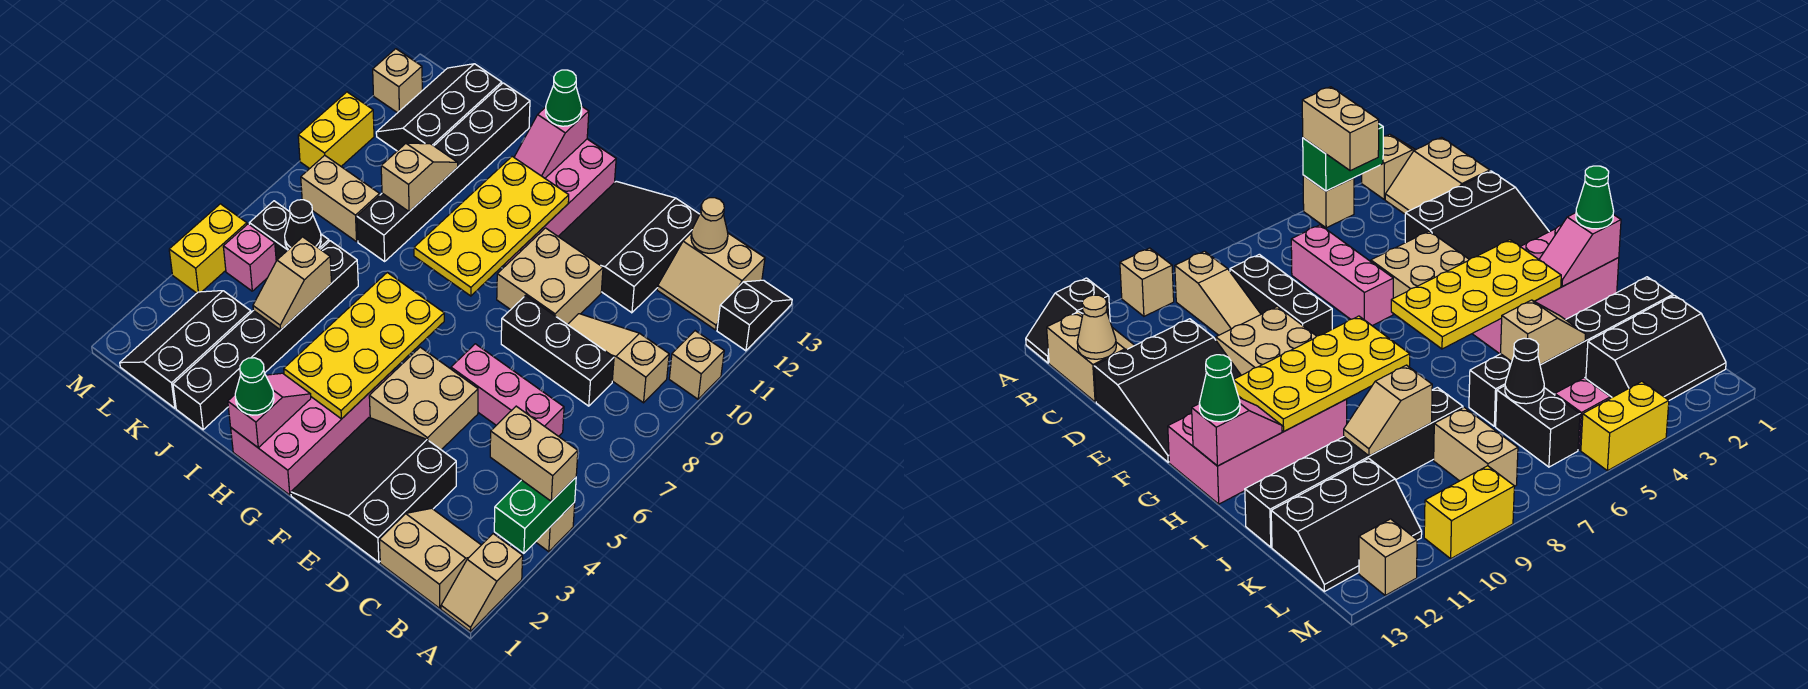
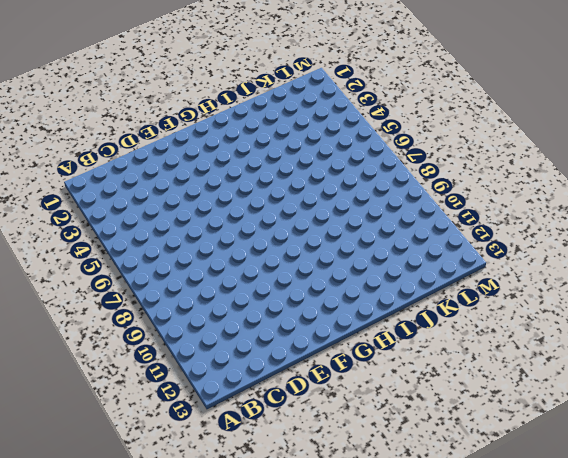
none -> tan slope A1:A2 level 1 top 2
none -> tan brick A4 level 1
none -> tan brick A10 level 1
none -> black slope A12:A13 level 1 top 12

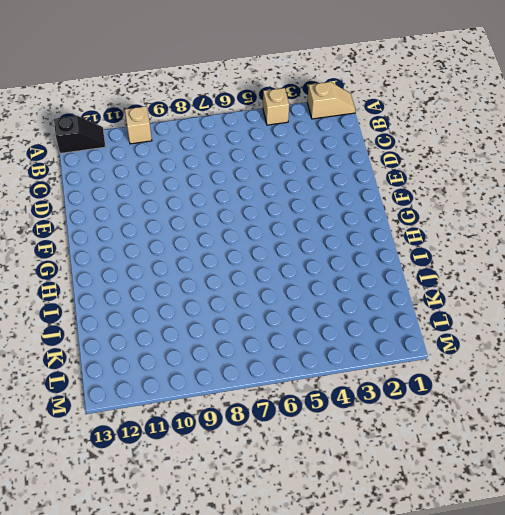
black slope A12:A13 level 1 top 13 -> black slope A12:A13 level 1 top 12
none -> tan slope B1:C2 level 1 top 1
none -> tan slope B9:D9 level 1 top B
none -> tan slope B12:C13 level 1 top 13
none -> pink brick C6:E6 level 1

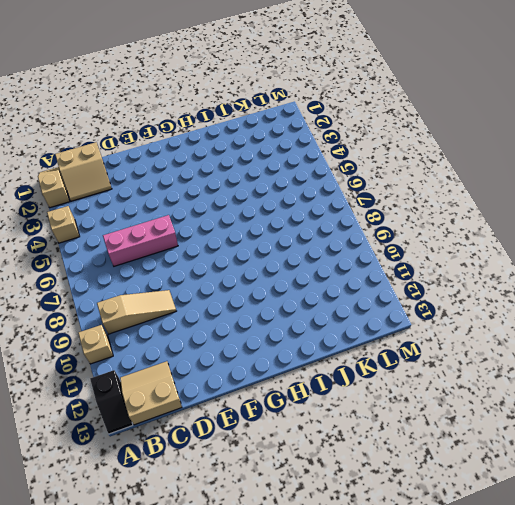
none -> black brick C8:E8 level 1
none -> black slope D1:F3 level 1 top D
none -> black slope D11:F13 level 1 top D
none -> tan brick E4:F5 level 1

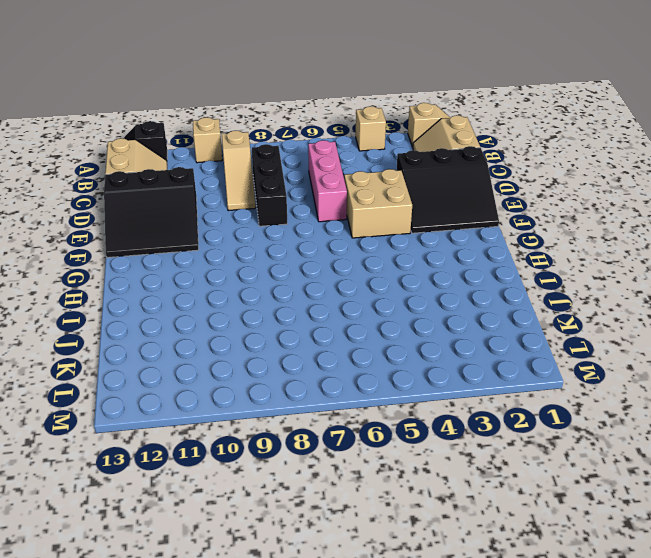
none -> tan brick E9:F10 level 1
none -> pink brick G1:H4 level 1
none -> pink brick G10:H13 level 1
none -> black brick J1:J6 level 1

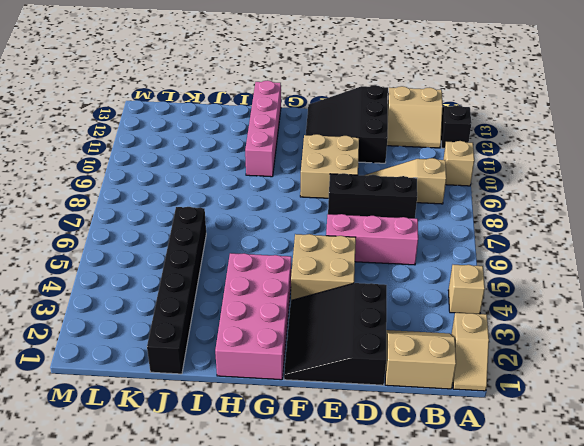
pink brick H10:H13 level 1 -> pink brick G10:H13 level 1
none -> black brick J8:J13 level 1
none -> black slope K1:L3 level 1 top K
none -> black brick K6:L6 level 1
none -> tan brick K8:L8 level 1

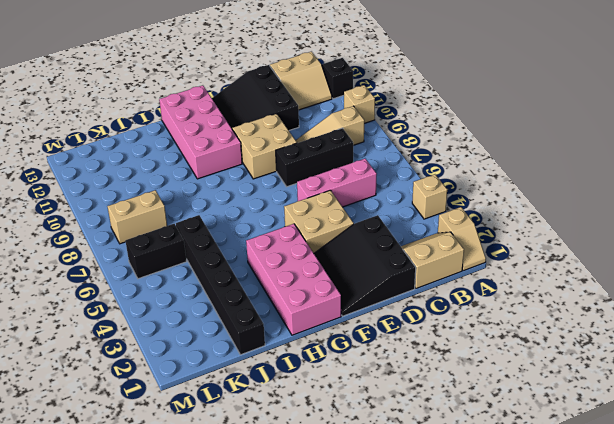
none -> black brick J8:J13 level 1
none -> black slope K1:L3 level 1 top K
none -> black slope K11:L13 level 1 top K
none -> pink brick L5 level 1

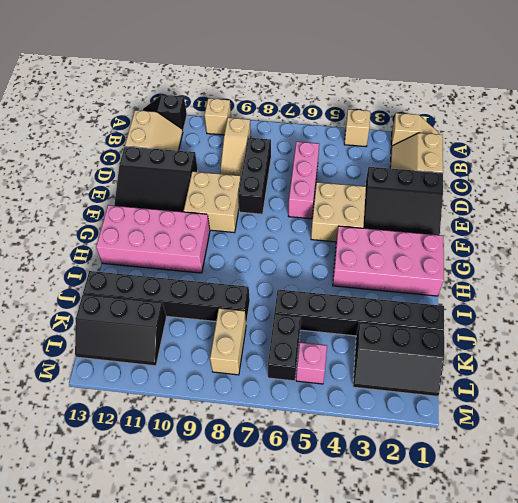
none -> yellow brick M4:M5 level 1
none -> yellow brick M9:M10 level 1
none -> tan brick M12 level 1
none -> green brick A3:A4 level 2

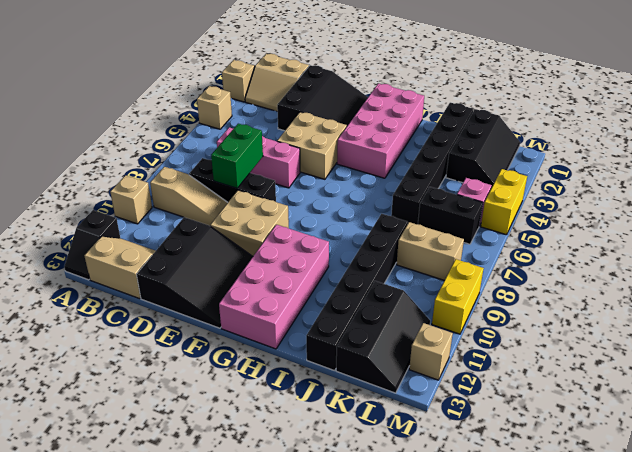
green brick D7:D8 level 2 -> green brick A3:A4 level 2
none -> tan cone C13 level 2
none -> yellow plate G3:H6 level 2
none -> yellow plate G8:H11 level 2
none -> pink slope H1:H2 level 2 top 1

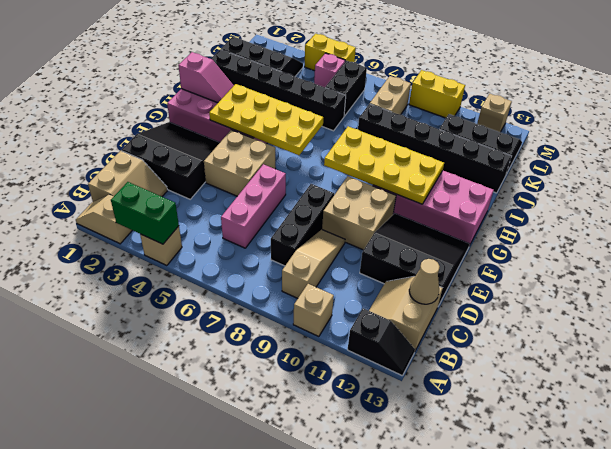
none -> pink slope H12:H13 level 2 top 13
none -> tan slope J4:J5 level 2 top 5
none -> tan slope J9:J10 level 2 top 9
none -> black cone K6 level 2

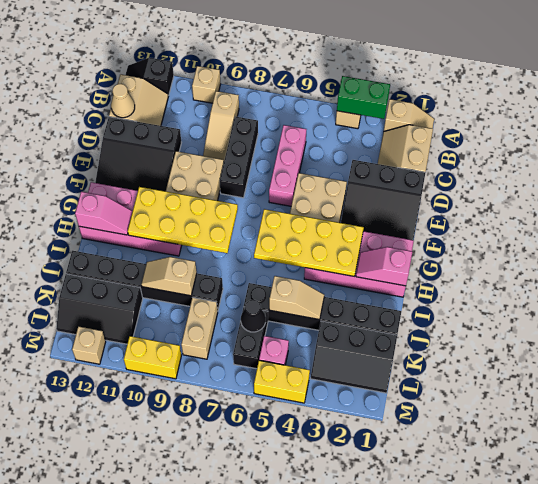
none -> tan brick A4:B4 level 3
none -> green cone H1 level 3
none -> green cone H13 level 3

